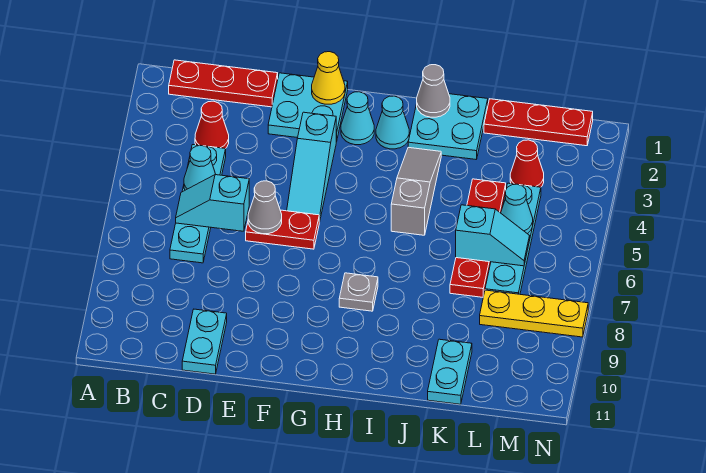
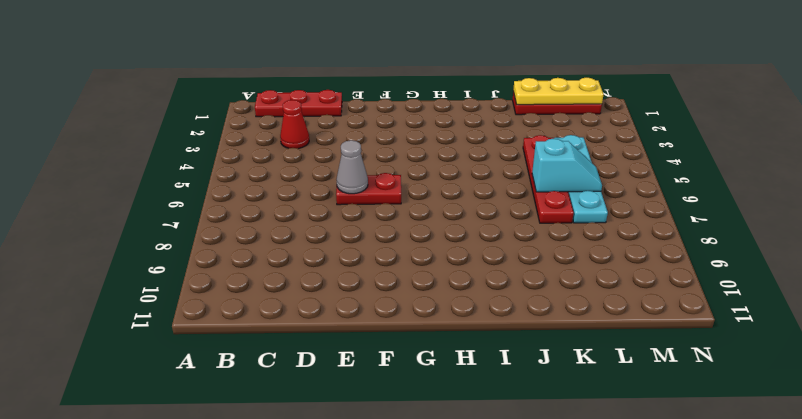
yellow plate K1:M1 level 2 -> yellow plate L8:N8 level 1
none -> cyan plate C4:C7 level 1
none -> cyan plate D10:D11 level 1
none -> cyan plate E1:F2 level 1

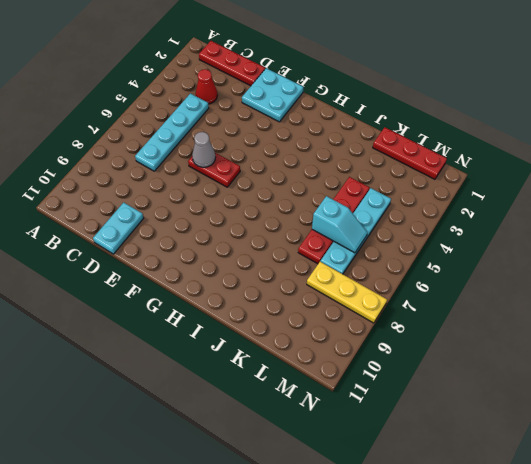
none -> cyan slope F3:F5 level 1 top 3
none -> cyan cone G2 level 1
none -> cyan cone H2 level 1

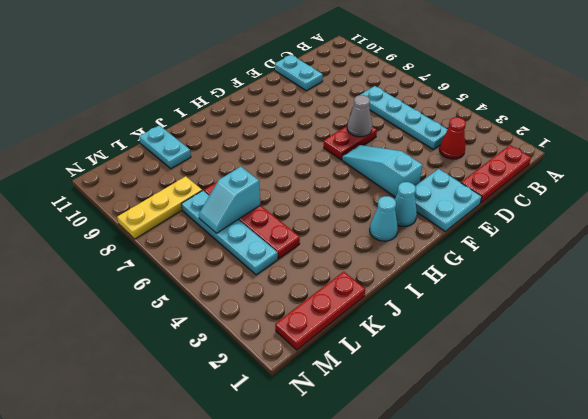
none -> grey plate H8 level 1
none -> cyan plate I1:J2 level 1
none -> grey slope I3:I5 level 1 top 5

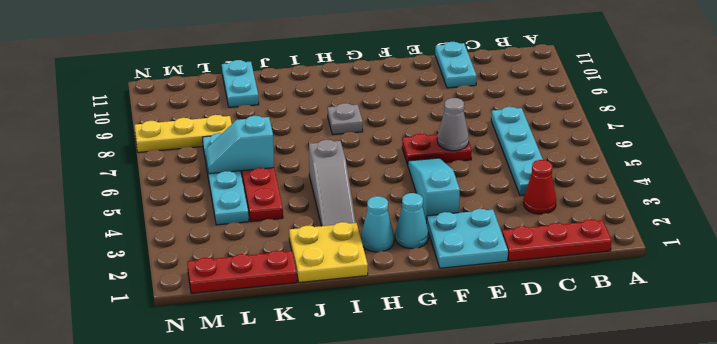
yellow plate I1:J2 level 1 -> cyan plate I1:J2 level 1
none -> red cone L3 level 1
none -> cyan cone C5 level 2
none -> cyan slope C6:D6 level 2 top D

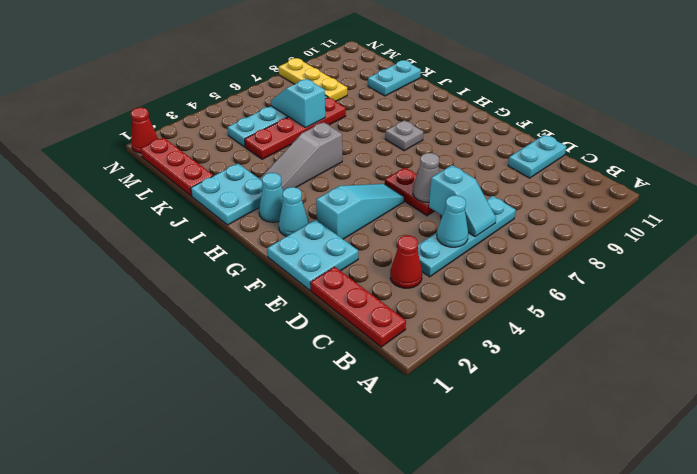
red cone N1 level 1 -> red cone L3 level 1
none -> yellow cone F1 level 2
none -> grey cone I1 level 2
none -> cyan cone L5 level 2

